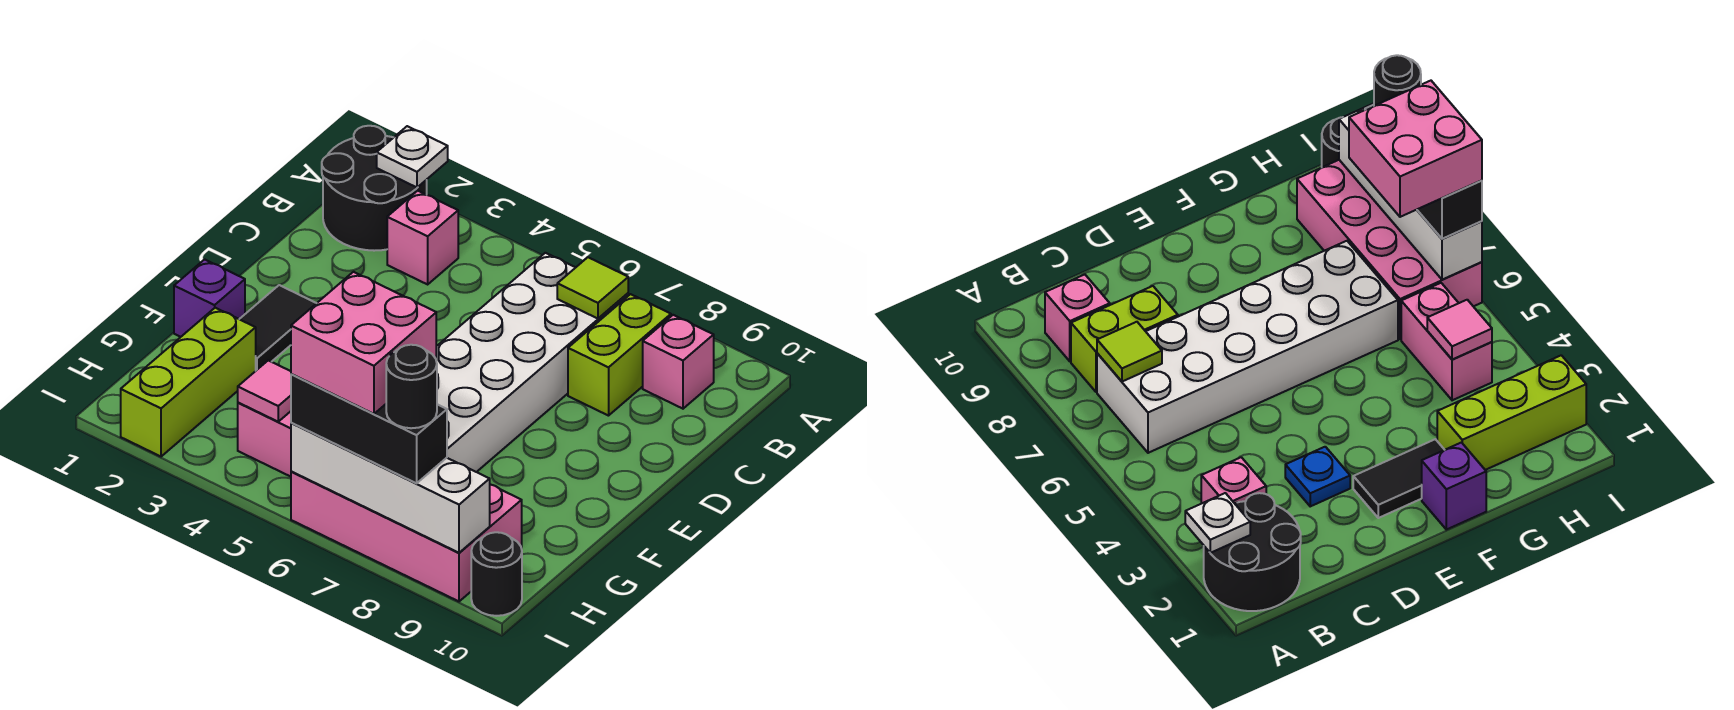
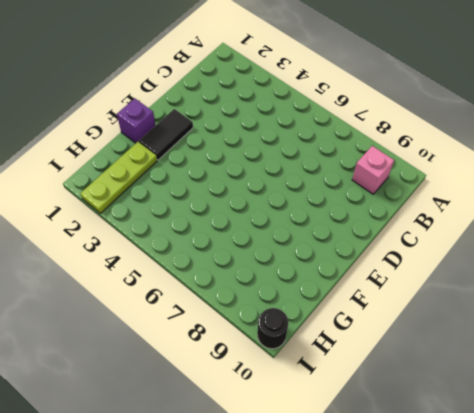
lime plate G2:I2 level 1 -> lime brick G2:I2 level 1
none -> black round brick A1:B2 level 1
none -> pink brick B3 level 1
none -> white brick B6:G7 level 1

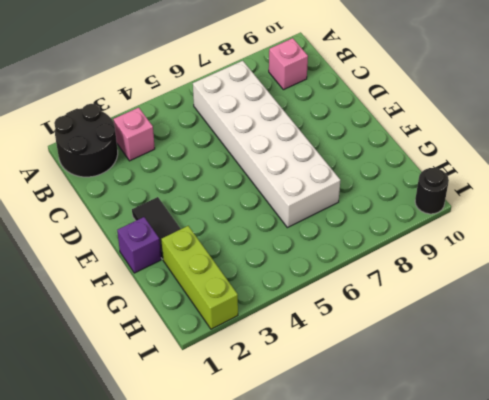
none -> lime brick B8:C8 level 1
none -> blue plate D3 level 1
none -> pink brick H4:H5 level 1

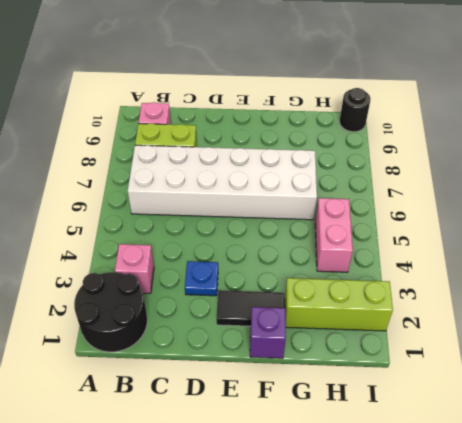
none -> pink brick H6:I9 level 1
none -> white plate A2 level 2
none -> lime tile B7 level 2

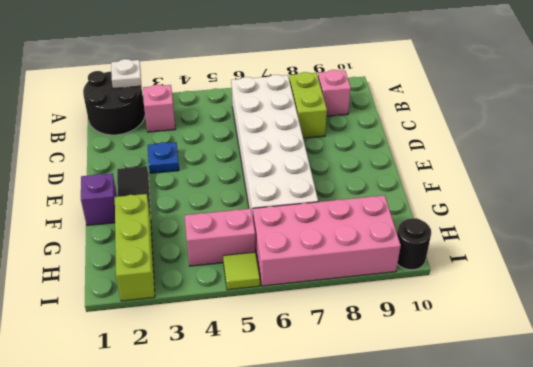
lime tile I5 level 1 -> lime tile B7 level 2
none -> pink tile H4 level 2
none -> white brick I6:I9 level 2
none -> black brick I6:I8 level 3

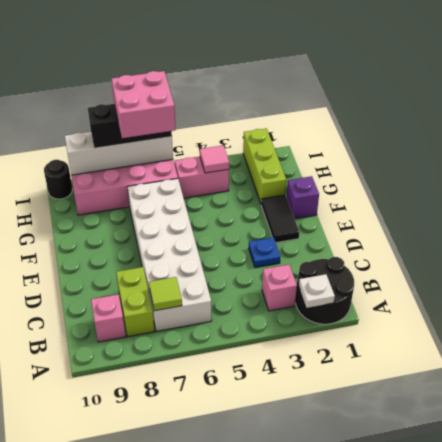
none -> black round brick I8 level 4

